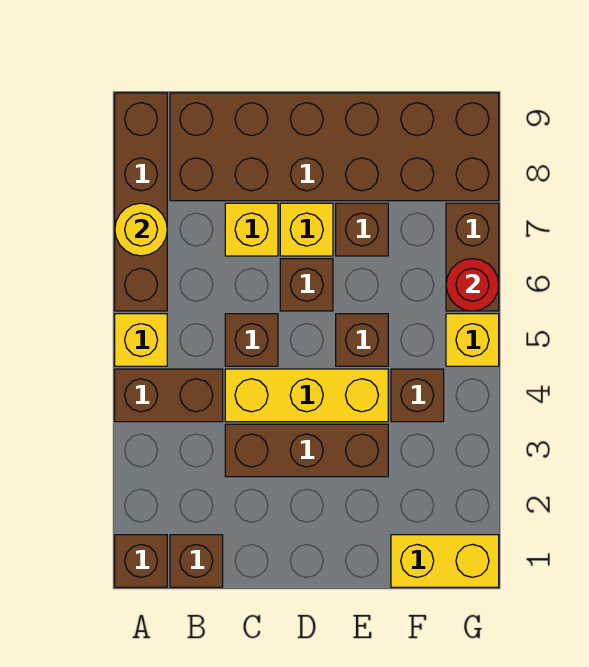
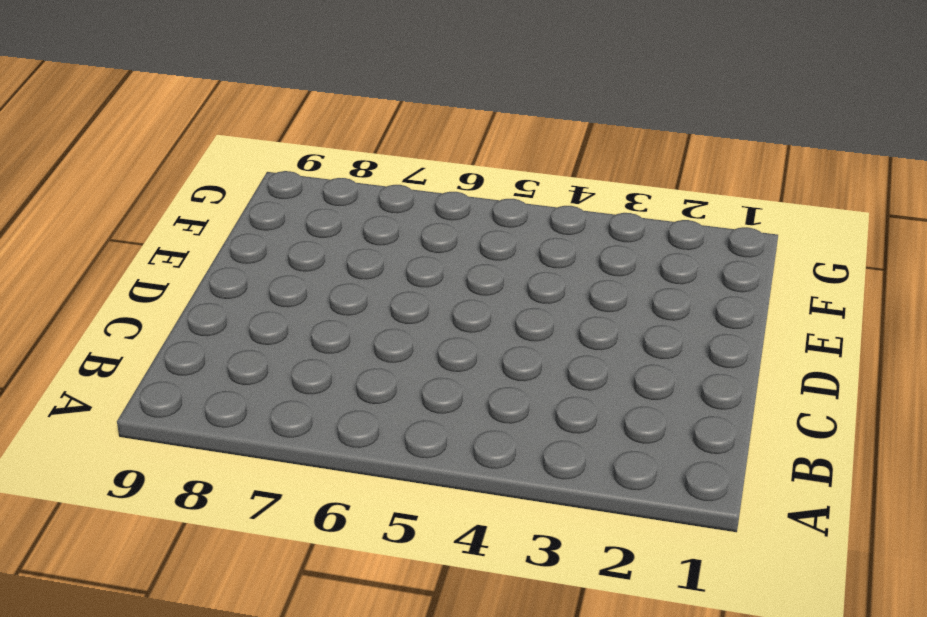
none -> brown brick A1 level 1
none -> brown brick A4:B4 level 1
none -> yellow brick A5 level 1

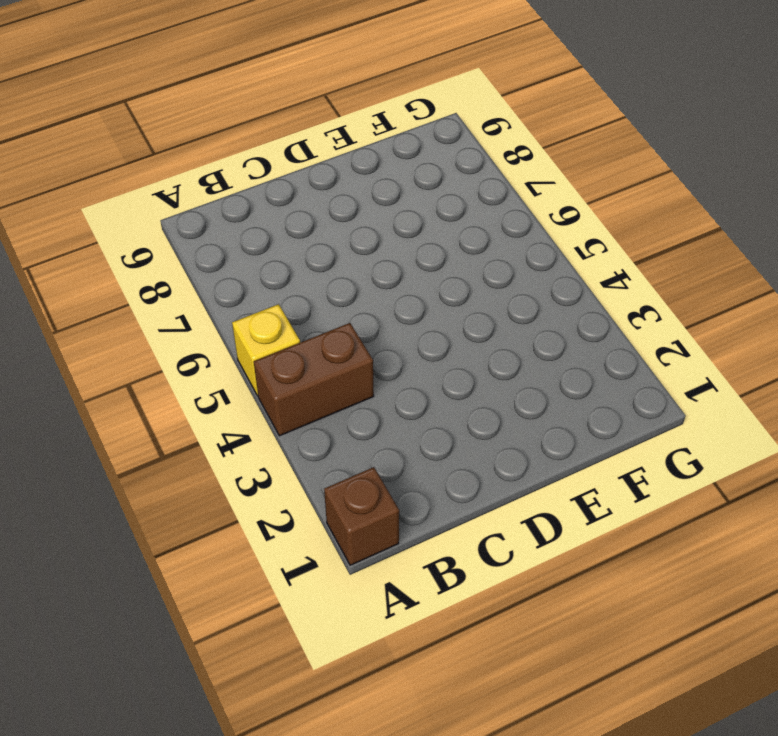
none -> brown brick A6:A9 level 1
none -> brown brick B1 level 1
none -> brown brick B8:G9 level 1

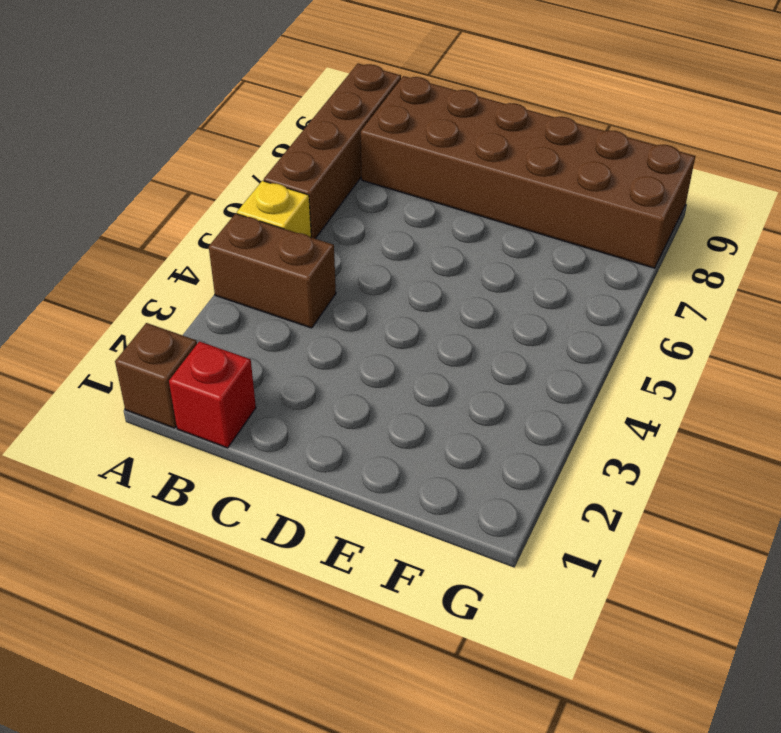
red brick B1 level 1 -> brown brick B1 level 1
none -> brown brick C3:E3 level 1
none -> yellow brick C4:E4 level 1
none -> brown brick C5 level 1

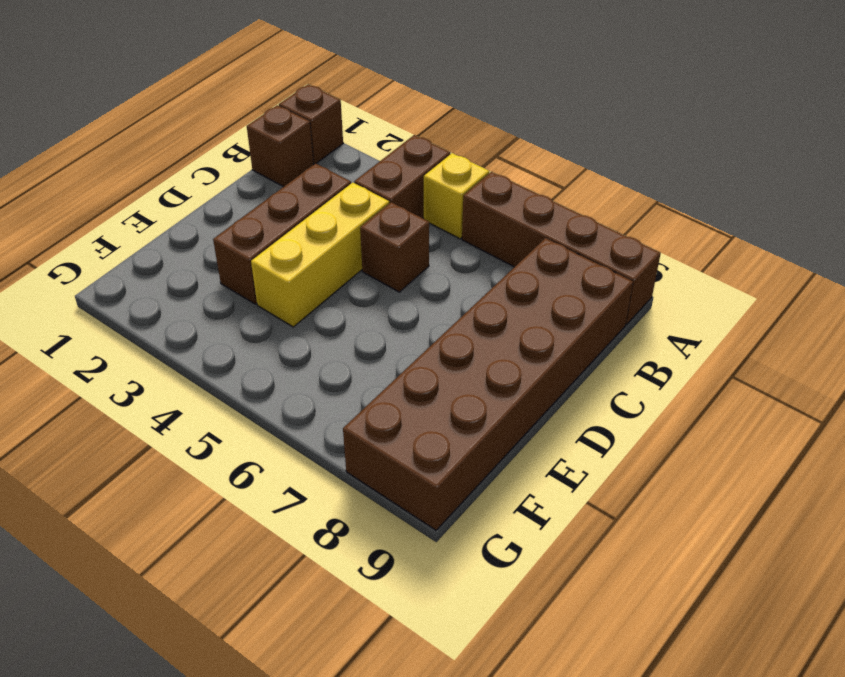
none -> yellow brick C7 level 1
none -> brown brick D6 level 1
none -> yellow brick D7 level 1

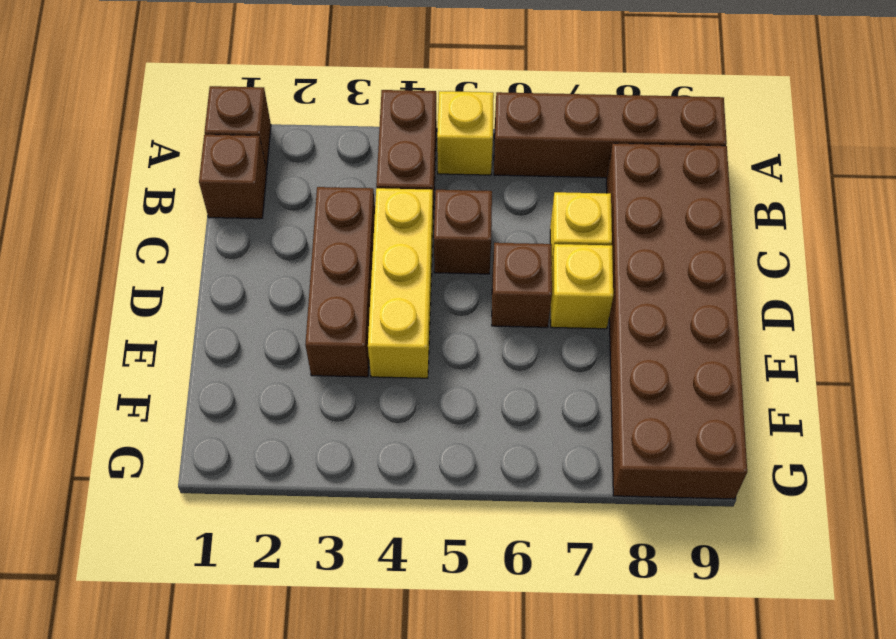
none -> brown brick E5 level 1
none -> brown brick E7 level 1
none -> yellow brick F1:G1 level 1

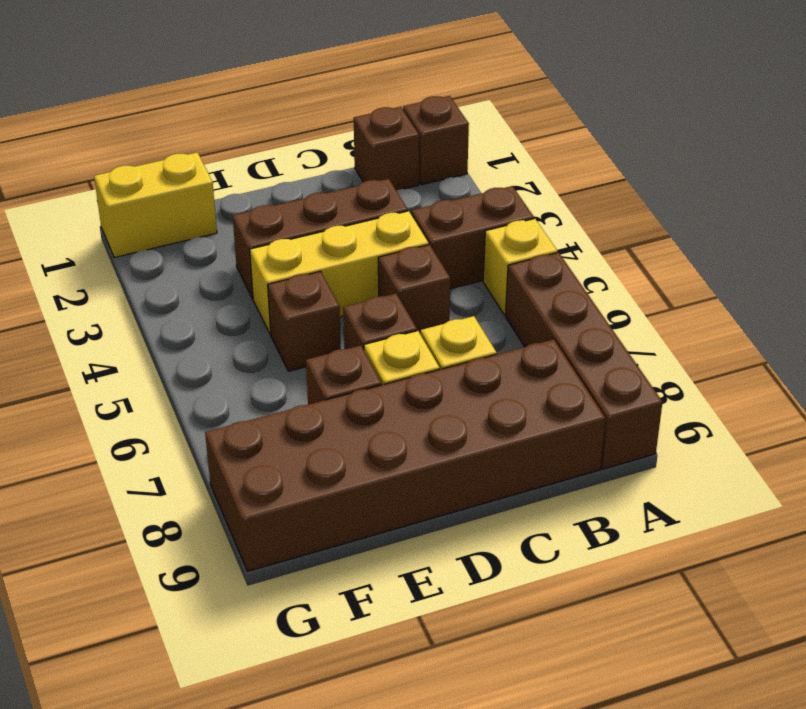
none -> brown brick F4 level 1
none -> yellow brick G5 level 1
none -> brown brick G6:G7 level 1

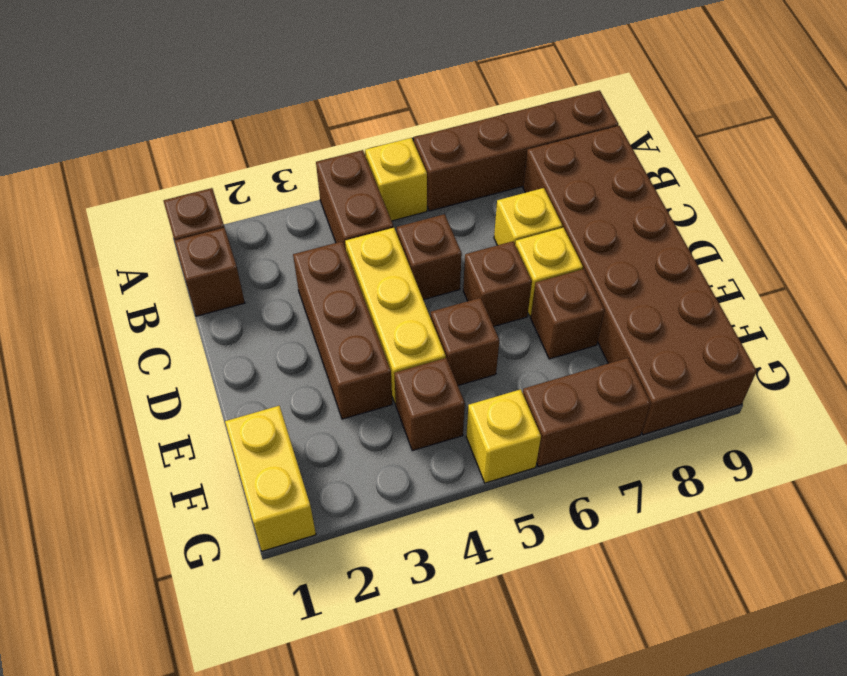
none -> yellow round brick A7 level 2
none -> red round brick G6 level 2

